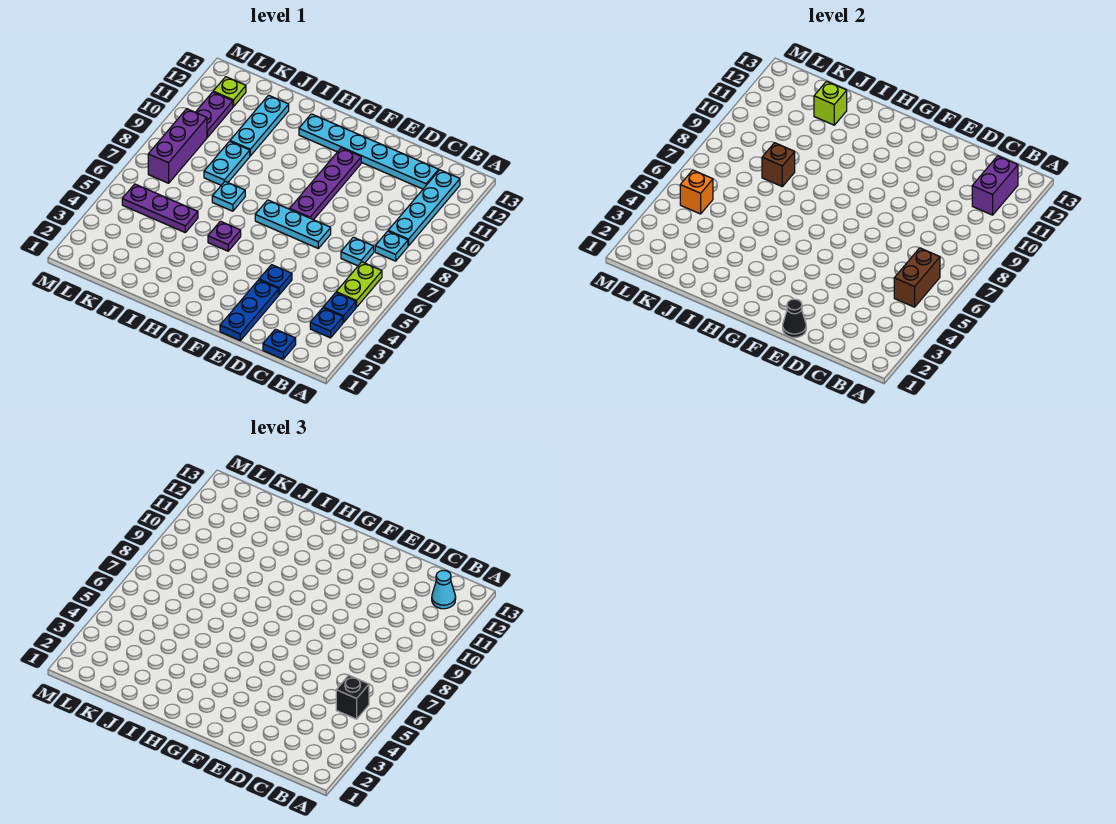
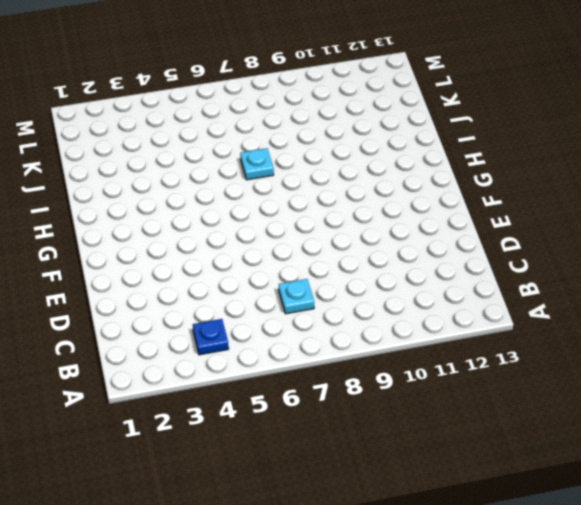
none -> blue plate B3 level 1
none -> lime plate B5:B6 level 1
none -> cyan plate B8 level 1

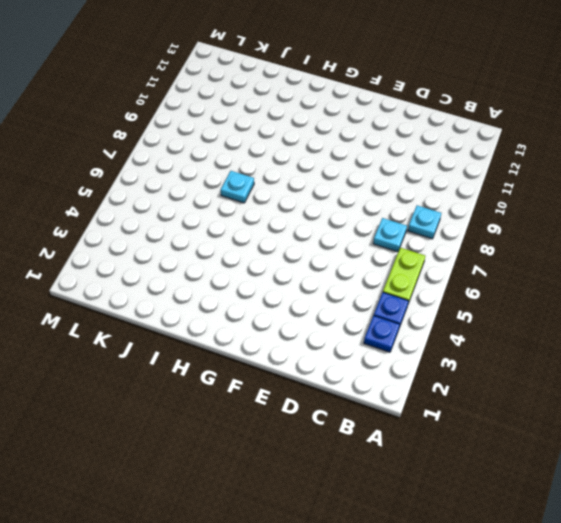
none -> cyan plate B9:B12 level 1
none -> blue plate C1 level 1
none -> cyan plate C12:H12 level 1

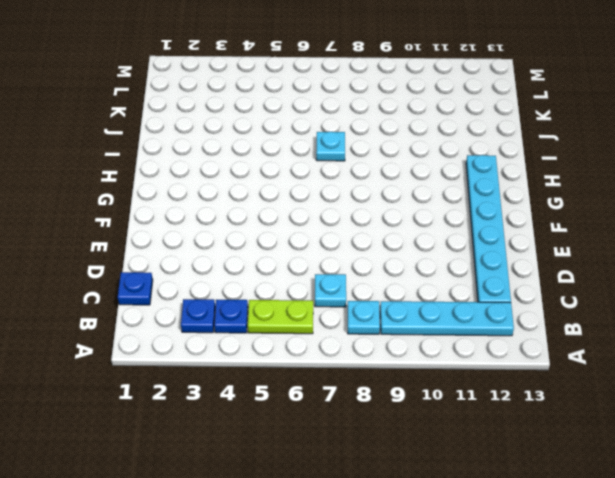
none -> blue plate E1:E3 level 1
none -> blue plate E4 level 1
none -> cyan plate E7:G7 level 1

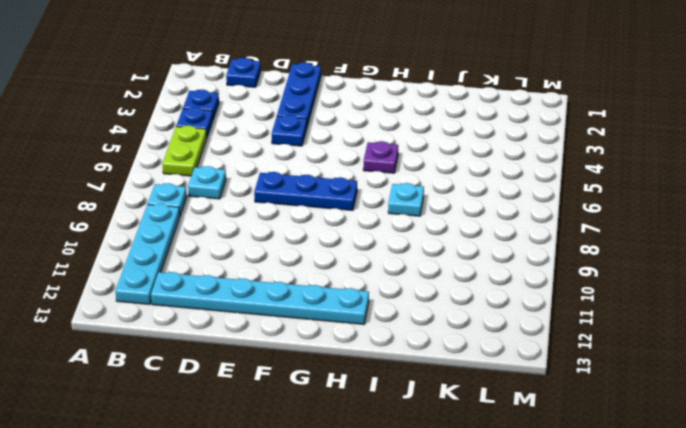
blue plate E7:G7 level 1 -> cyan plate E7:G7 level 1
none -> purple plate F8:F11 level 1
none -> purple plate J5:L5 level 1
none -> cyan plate J8:J9 level 1

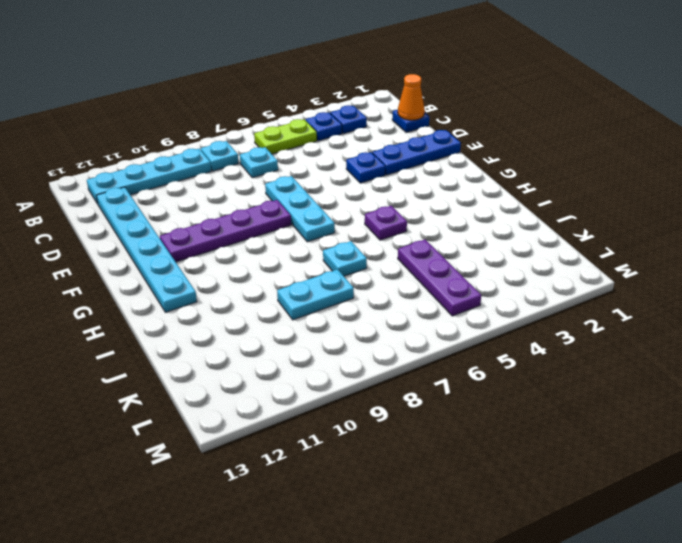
orange cone C1 level 2 -> none
none -> cyan plate J10:J12 level 1
none -> purple brick L7:L9 level 1
none -> purple plate L10:L11 level 1

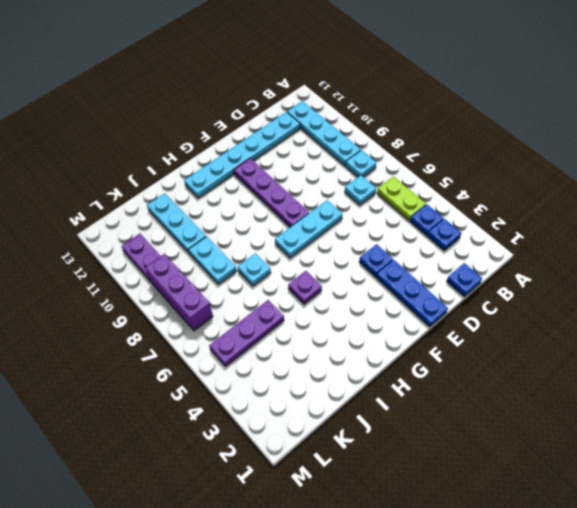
none -> lime plate L12 level 1
none -> brown brick B5:B6 level 2
none -> purple brick B11:B12 level 2

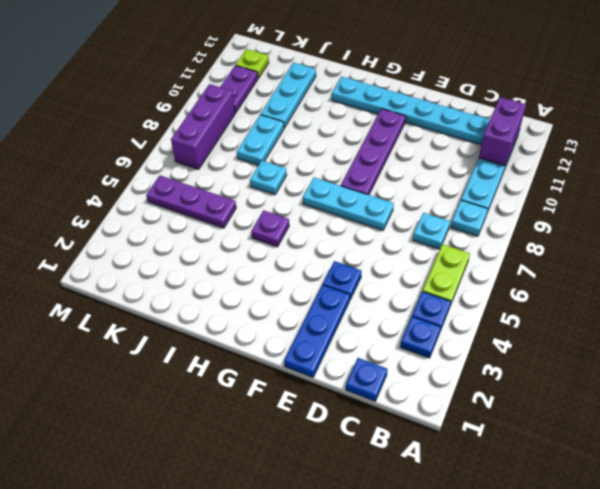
none -> brown brick B5:B6 level 2
none -> black cone E1 level 2
none -> brown brick J8 level 2

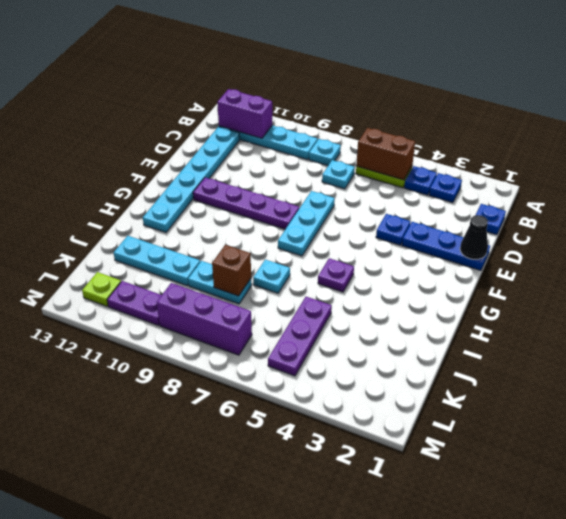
none -> lime brick J12 level 2
none -> orange brick L5 level 2
none -> black brick B5 level 3

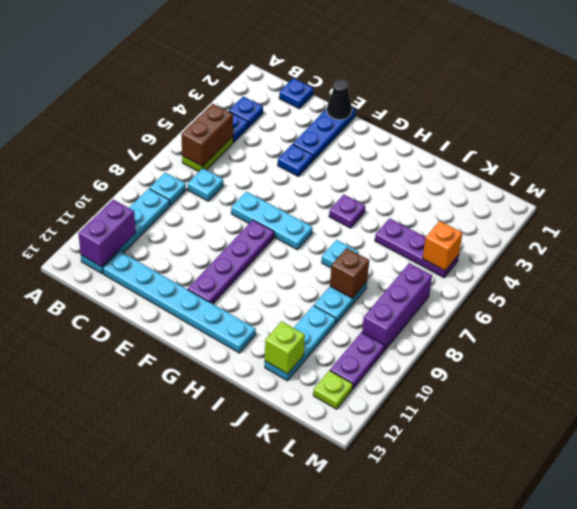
none -> black brick B5 level 3
none -> cyan cone B12 level 3

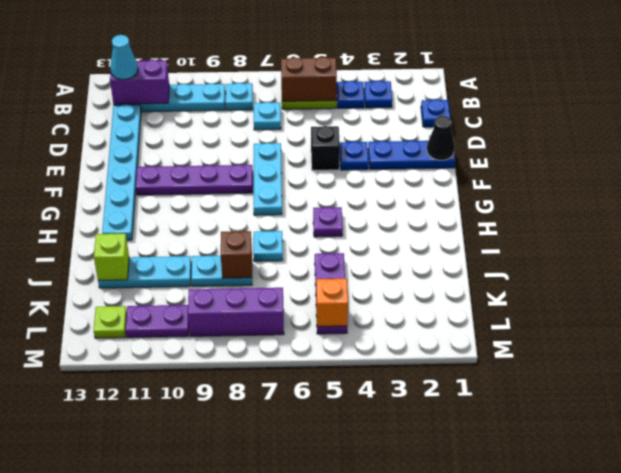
black brick E5 level 1 -> black brick B5 level 3

